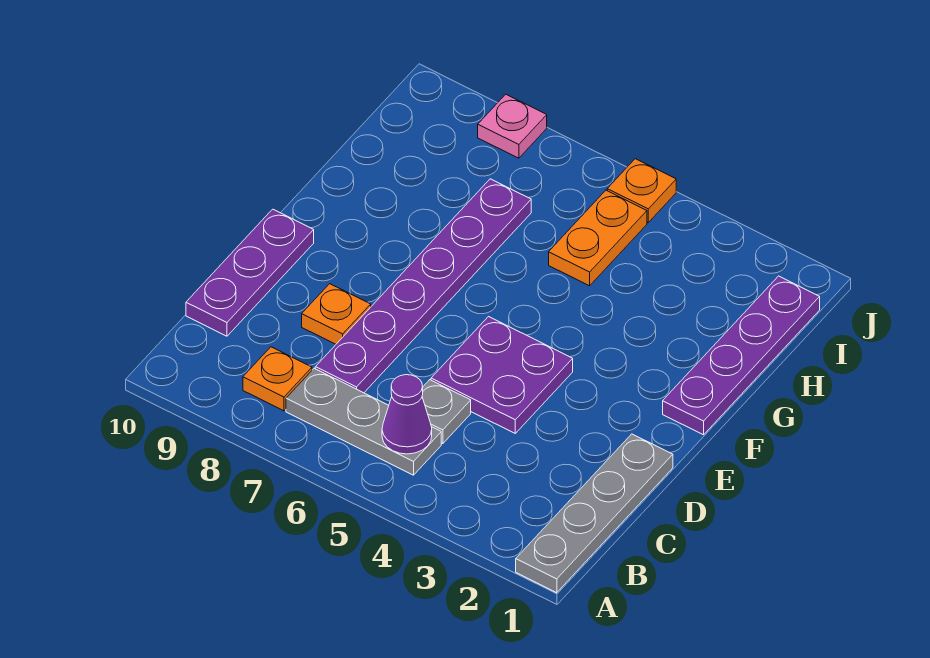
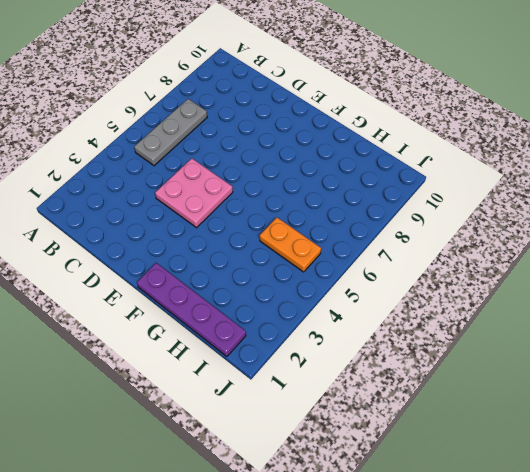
pink plate D4:E5 level 1 -> purple plate D4:E5 level 1
none -> grey plate A1:D1 level 1
none -> orange plate B8 level 1
none -> grey plate C5 level 1

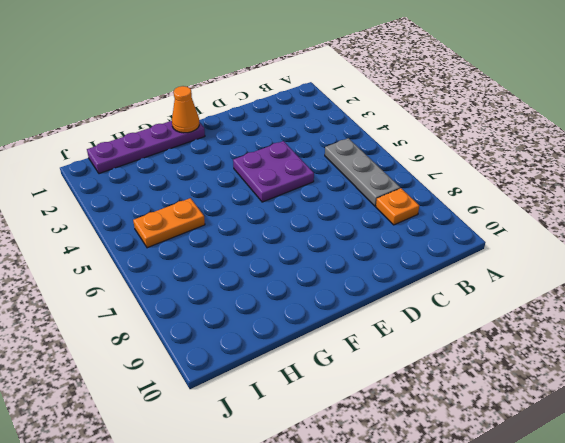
orange cone F1 level 2 -> none
none -> grey plate A1:D1 level 1
none -> grey plate C5 level 1
none -> purple plate C7:H7 level 1

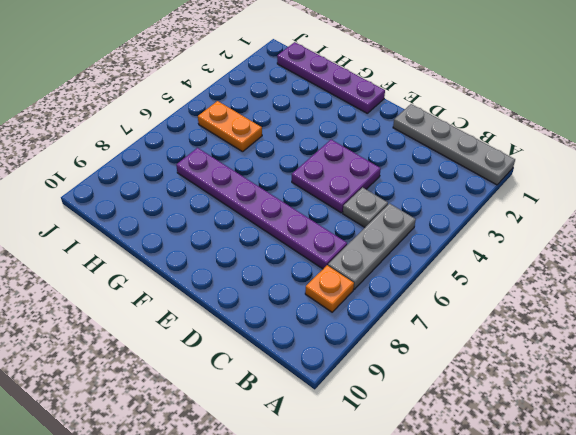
none -> purple plate C10:E10 level 1
none -> orange plate D8 level 1
none -> orange plate J5 level 1

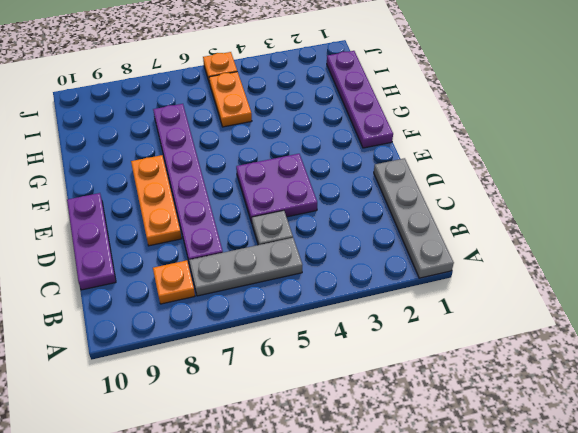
orange plate D8:F8 level 1 -> orange plate D8 level 1
none -> pink plate J8 level 1
none -> purple cone B5 level 2

